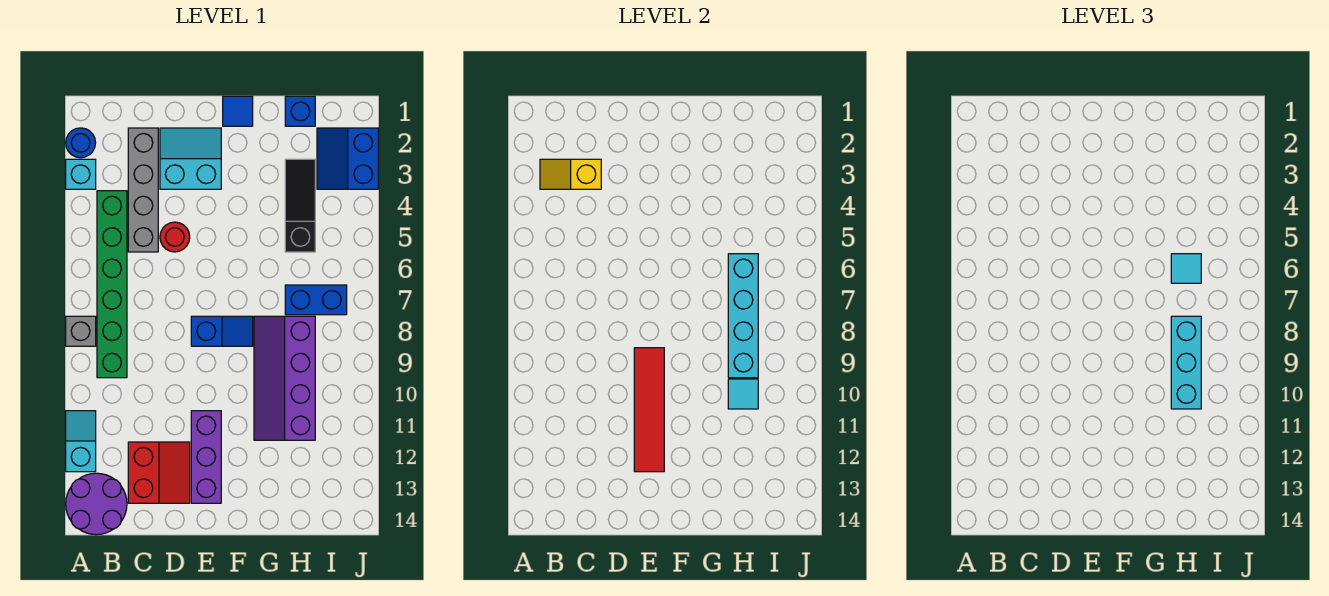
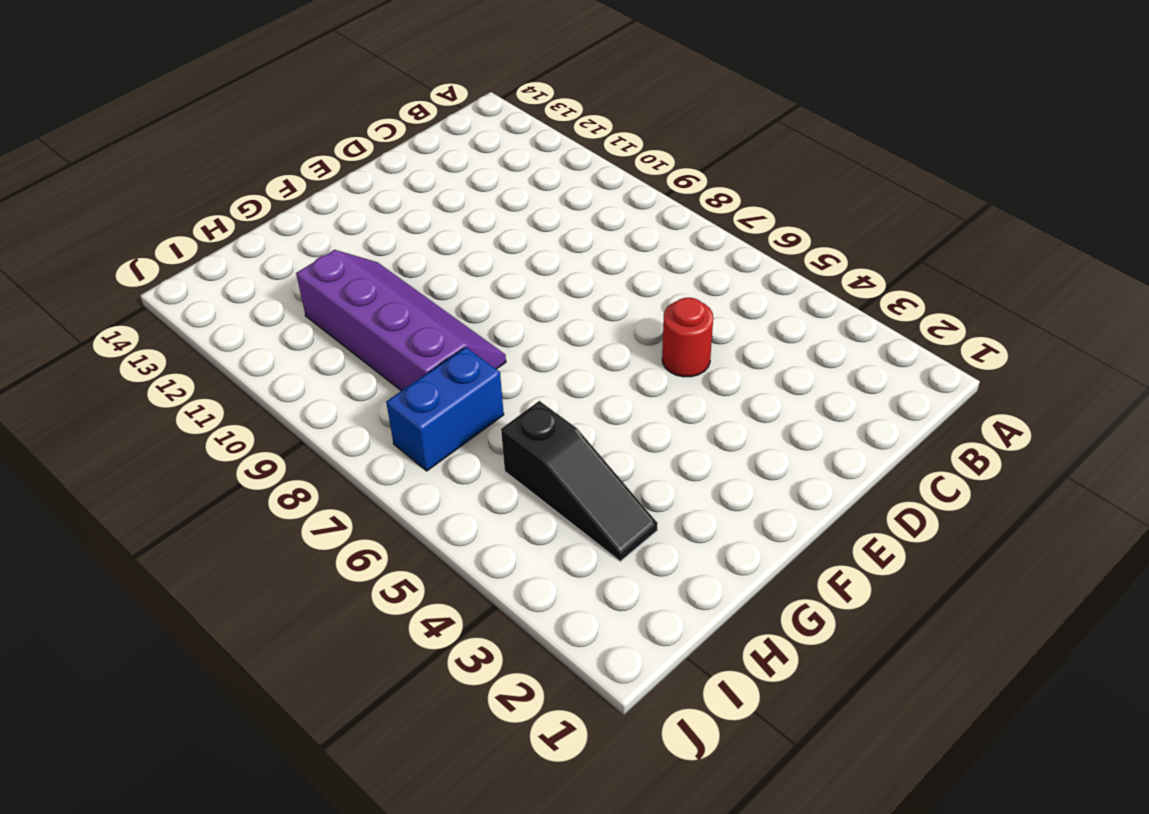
none -> blue round brick A2 level 1
none -> cyan brick A3 level 1
none -> grey brick A8 level 1

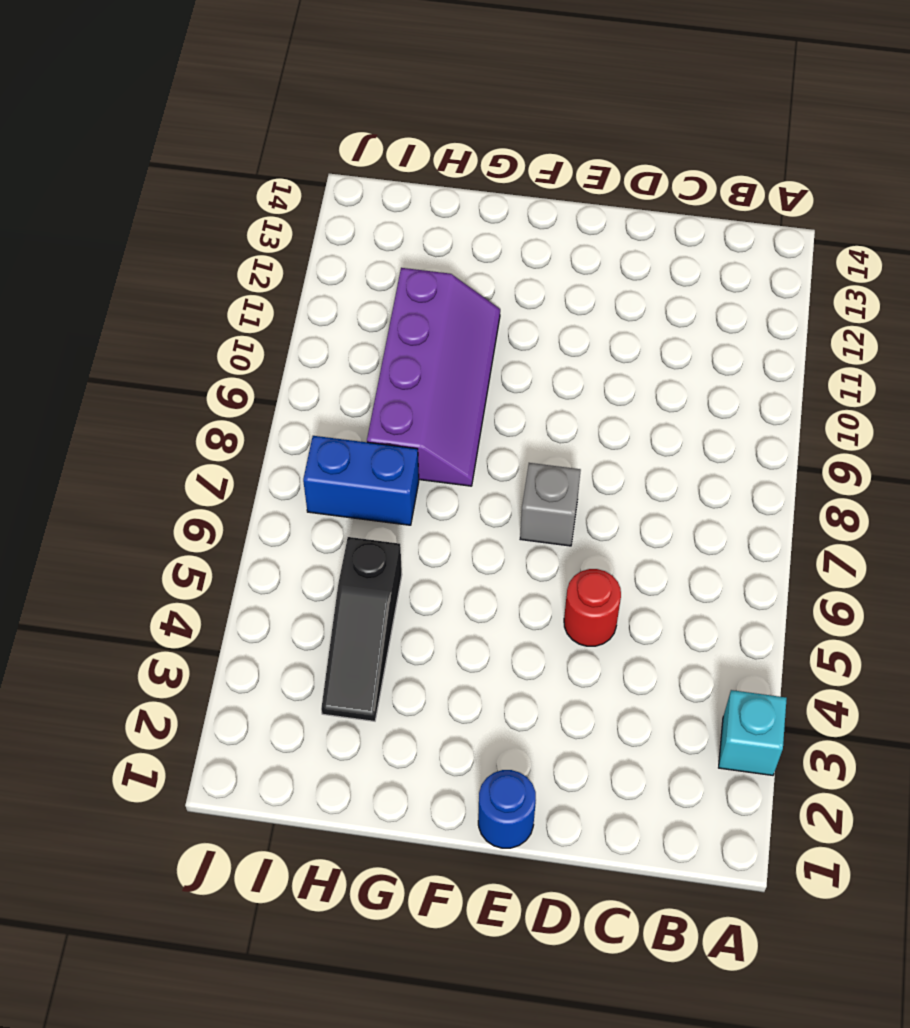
blue round brick E1 level 1 -> blue round brick A2 level 1
grey brick E7 level 1 -> grey brick A8 level 1
none -> cyan slope A11:A12 level 1 top 12
none -> purple round brick A13:B14 level 1
none -> green brick B4:B9 level 1

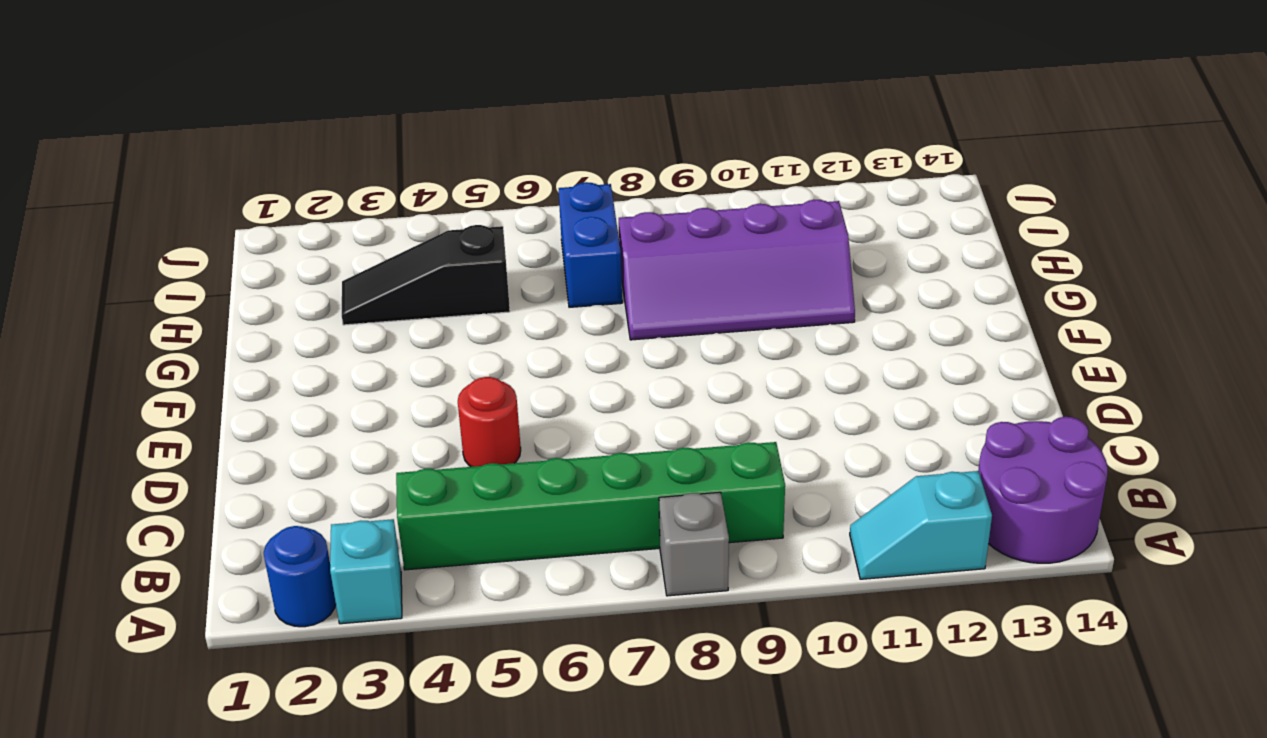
none -> grey brick C2:C5 level 1
none -> red slope C12:D13 level 1 top C
none -> cyan slope D2:E3 level 1 top 3

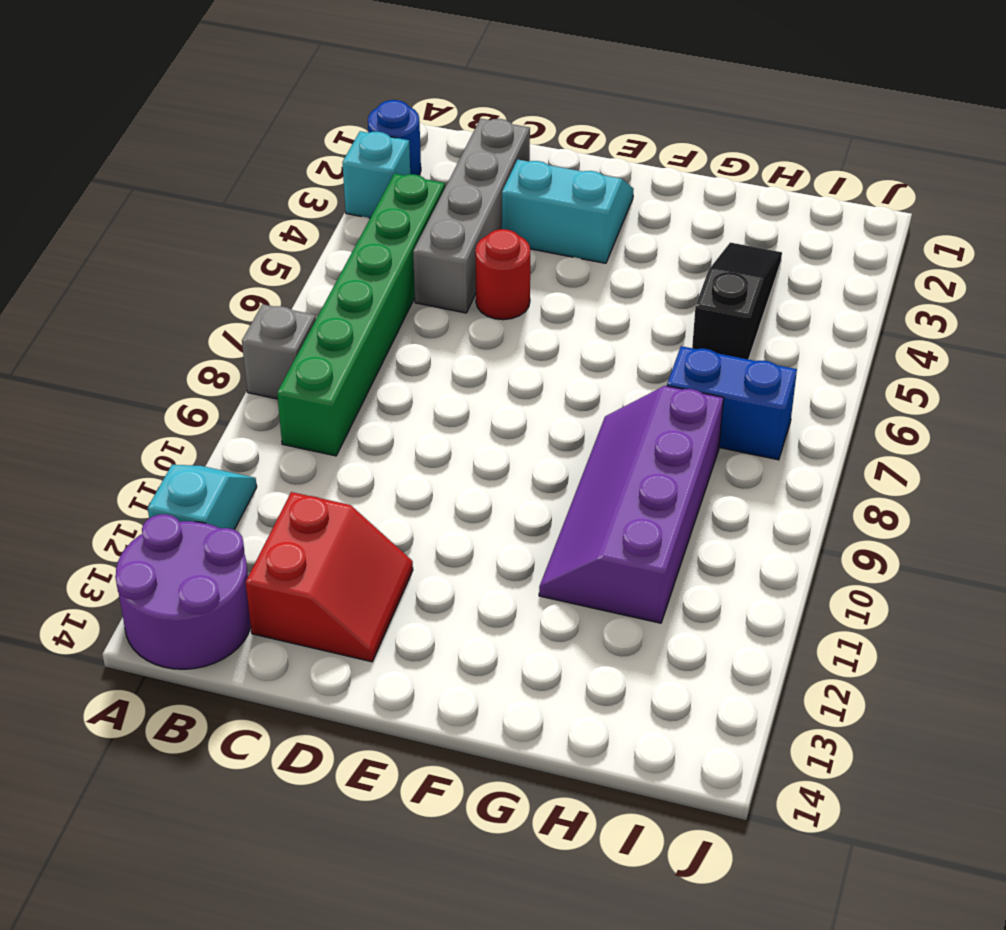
none -> blue slope E8:F8 level 1 top E
none -> purple brick E11:E13 level 1
none -> blue tile F1 level 1

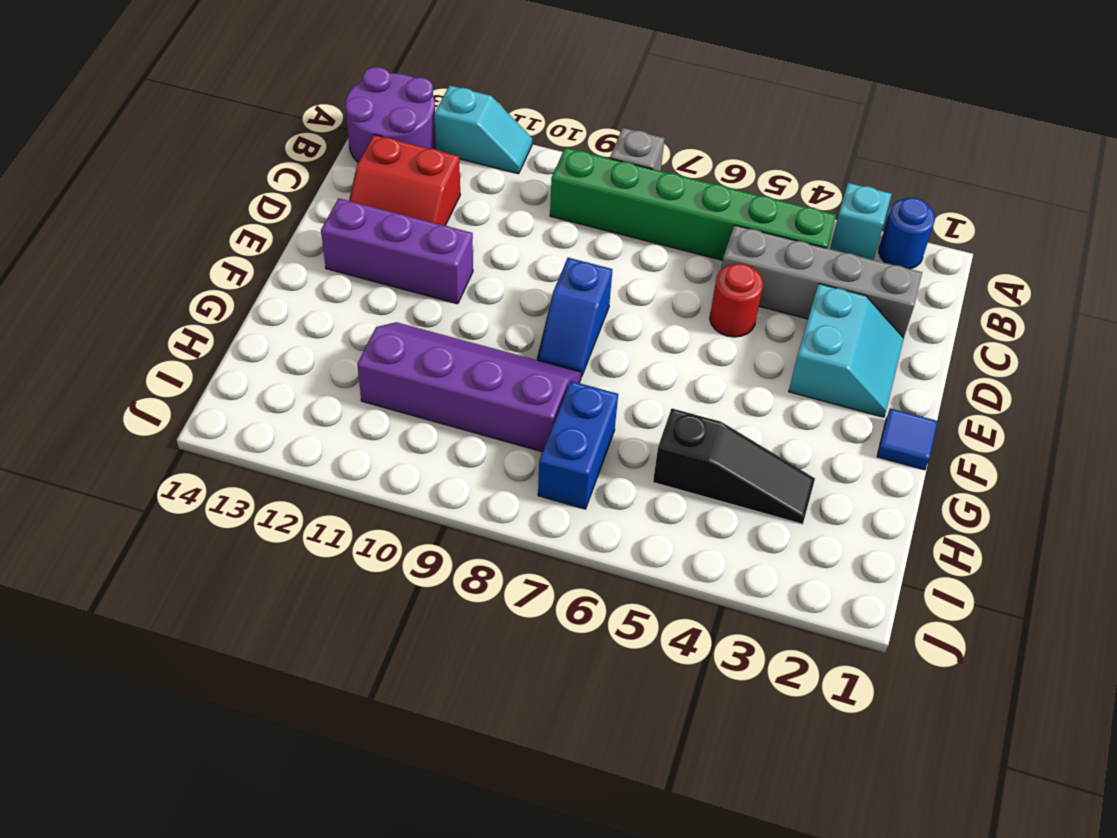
none -> blue brick H1 level 1
none -> blue slope I2:J3 level 1 top J
none -> yellow slope B3:C3 level 2 top C

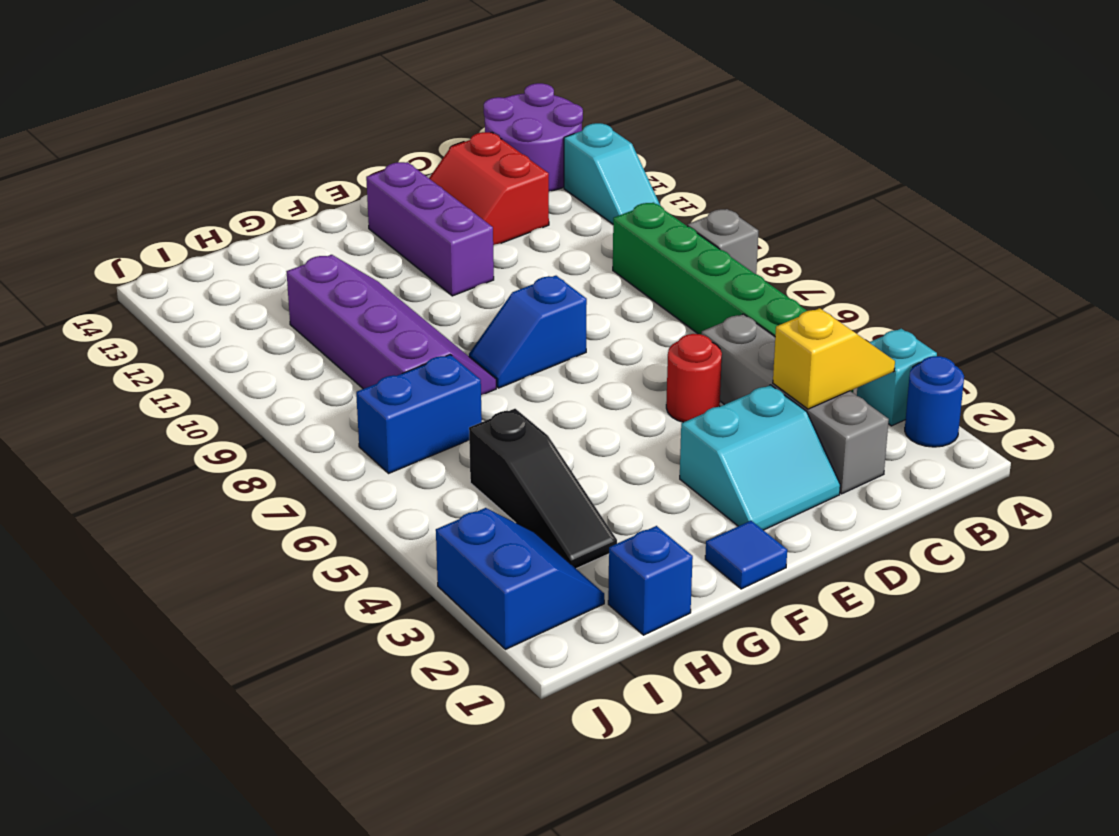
none -> red tile E9:E12 level 2
none -> cyan brick H6:H9 level 2
none -> cyan tile H10 level 2

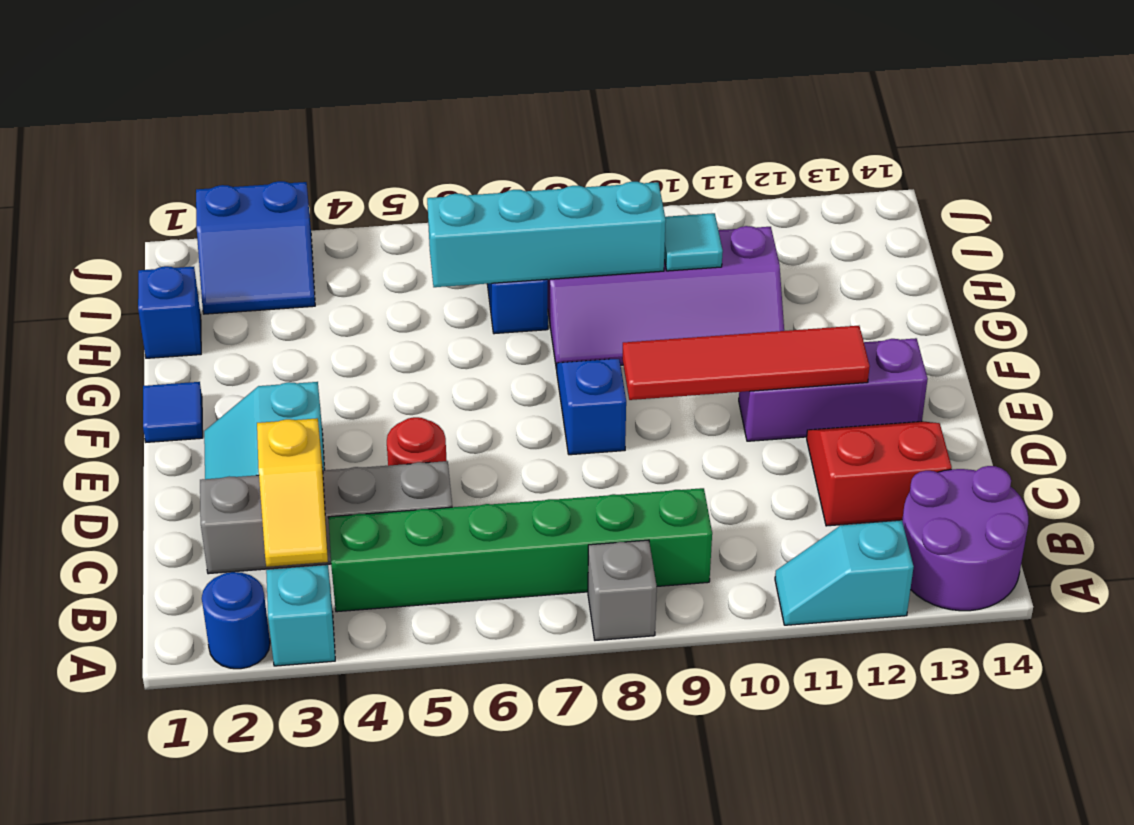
none -> black slope H3:H5 level 1 top 5
none -> cyan tile H6 level 3
none -> cyan brick H8:H10 level 3

